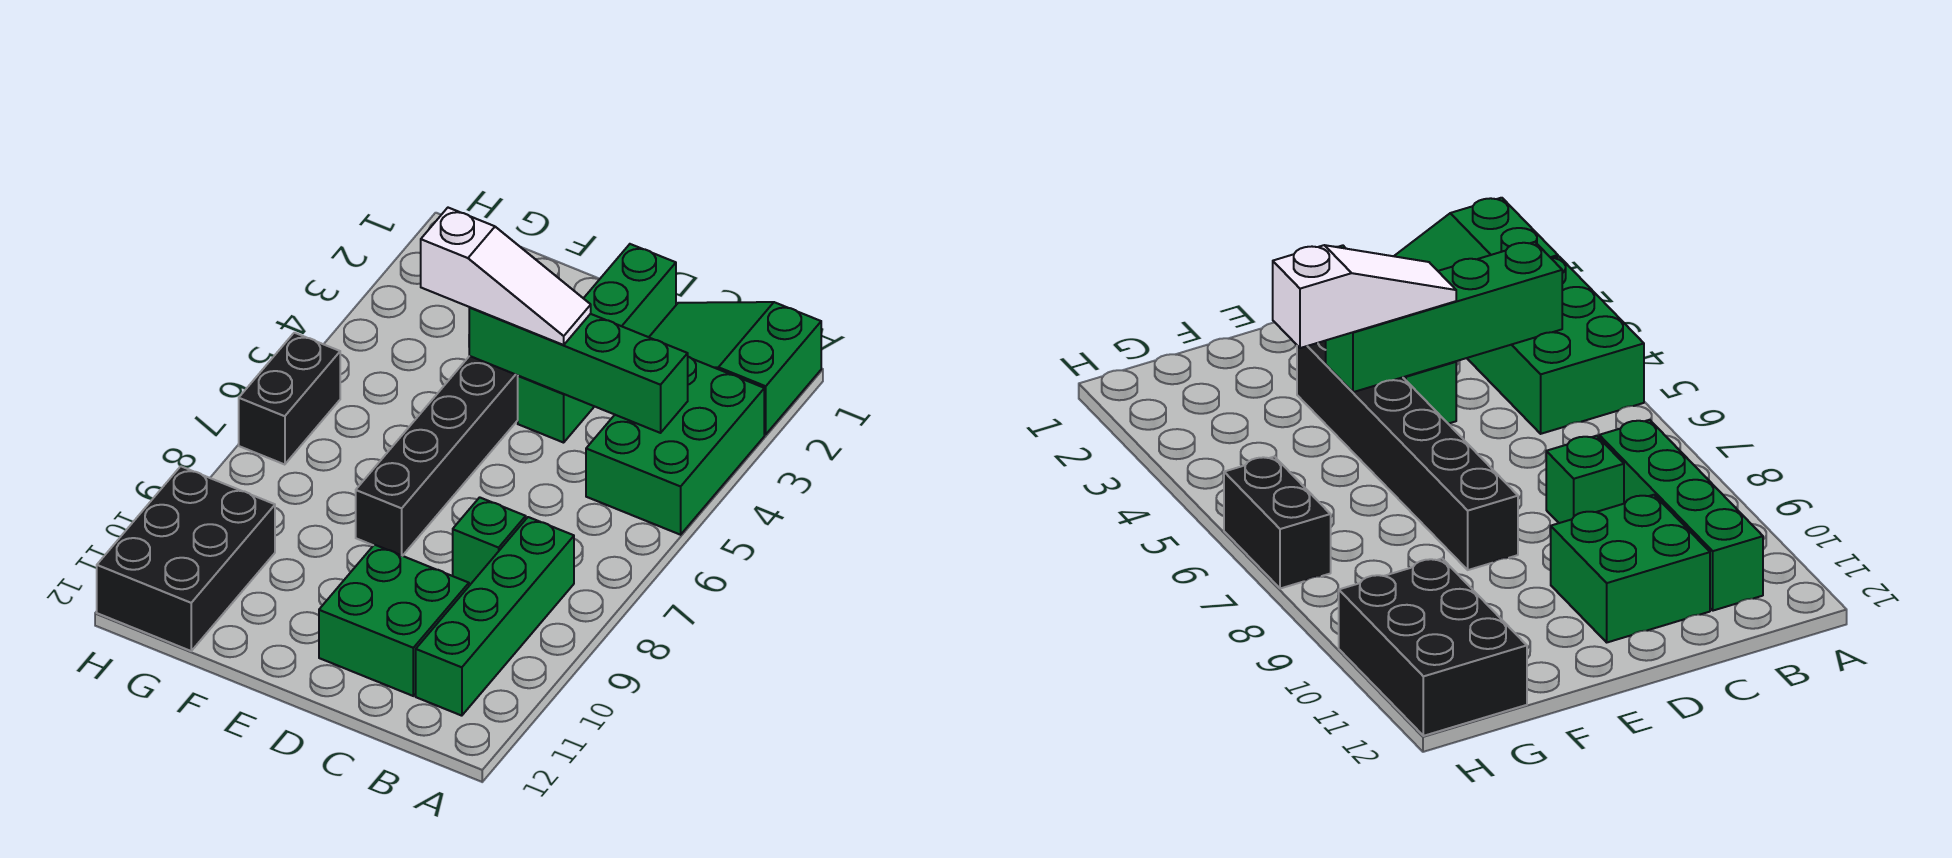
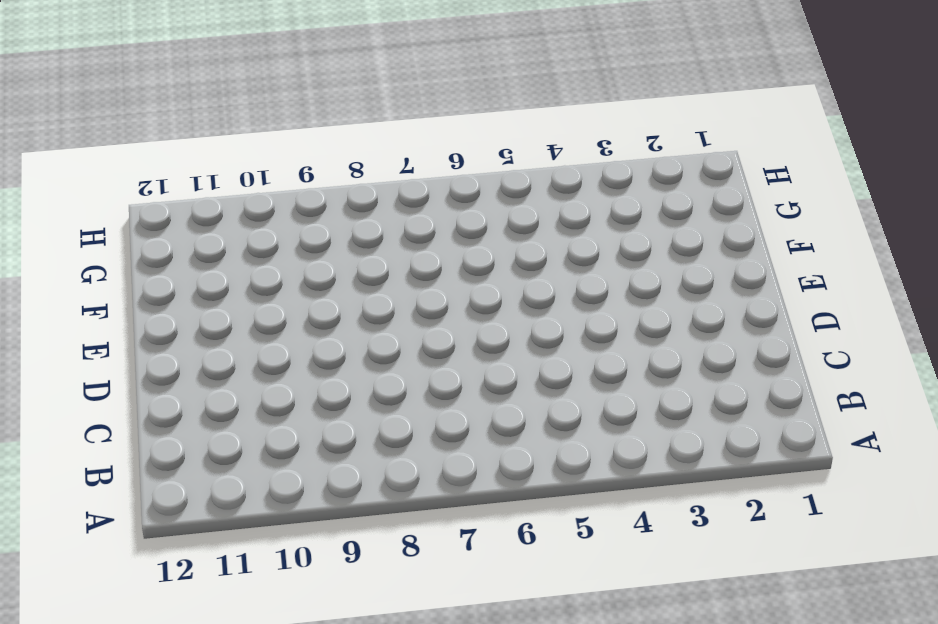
none -> green slope A1:C2 level 1 top A
none -> green brick A3:B5 level 1

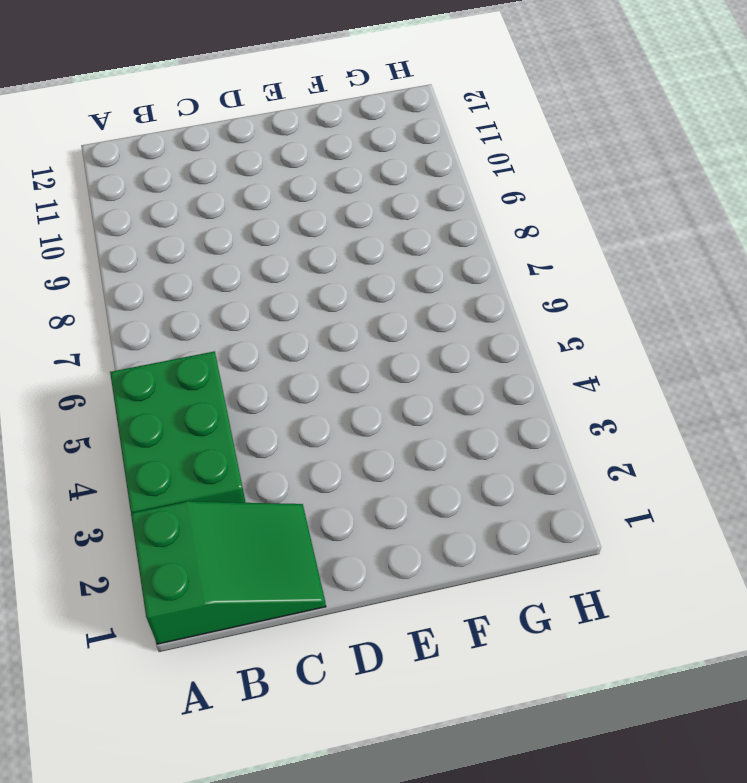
none -> green brick B8:B11 level 1
none -> green brick C8 level 1

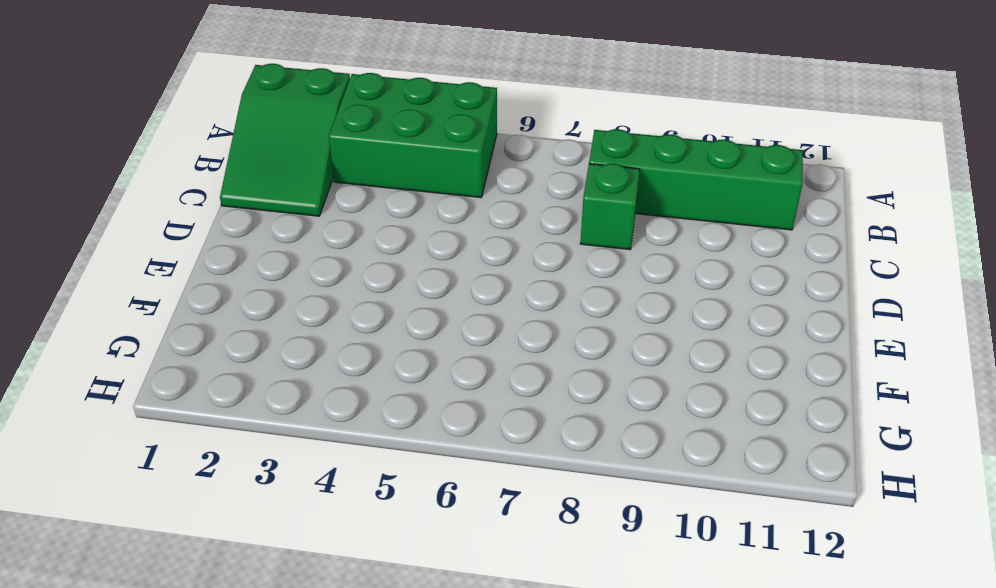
none -> green brick C10:D11 level 1
none -> green brick D1:D4 level 1

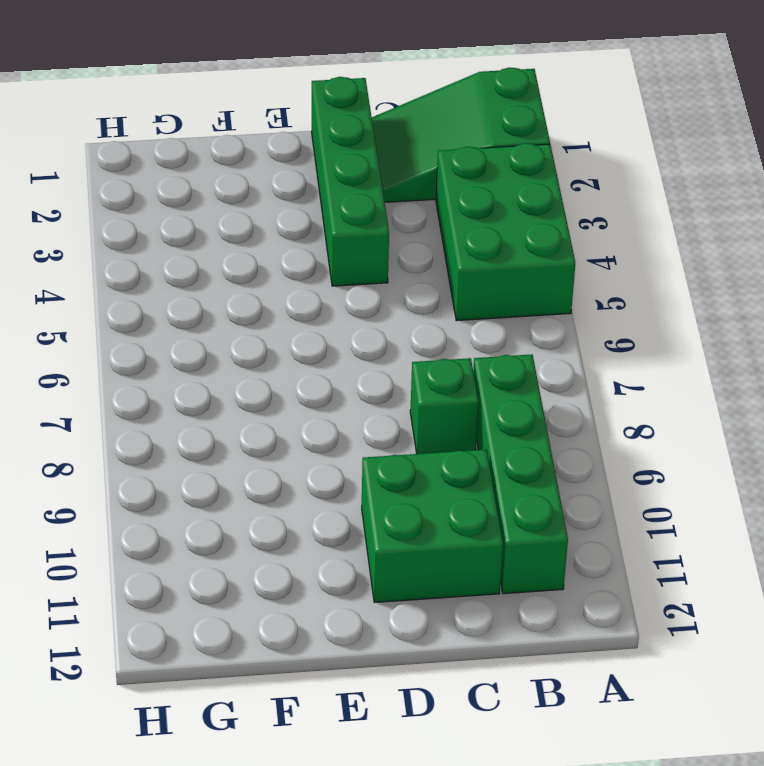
none -> black brick E3:E8 level 1
none -> black brick G10:H12 level 1

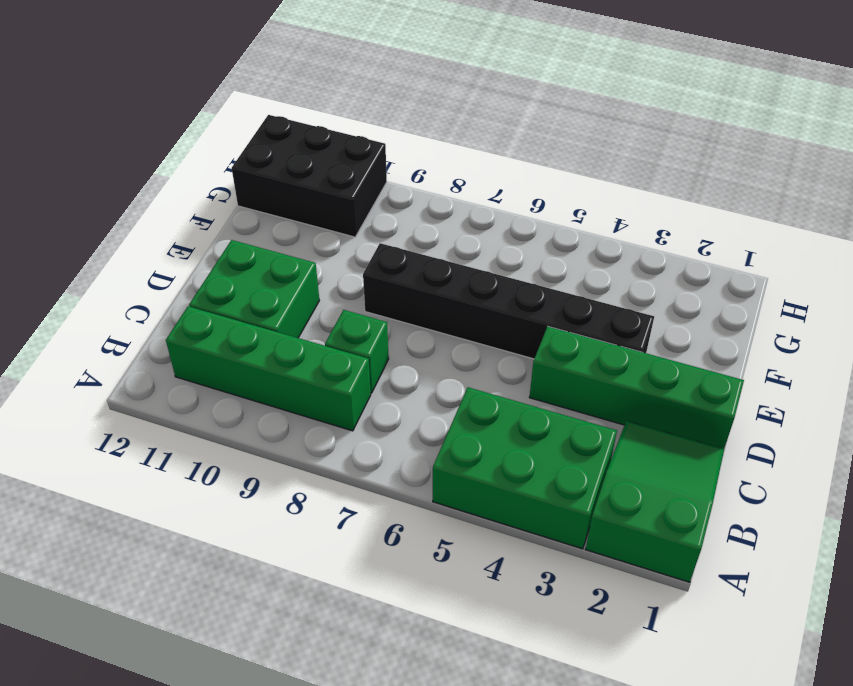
none -> black brick H6:H7 level 1
none -> green brick B4:E4 level 2

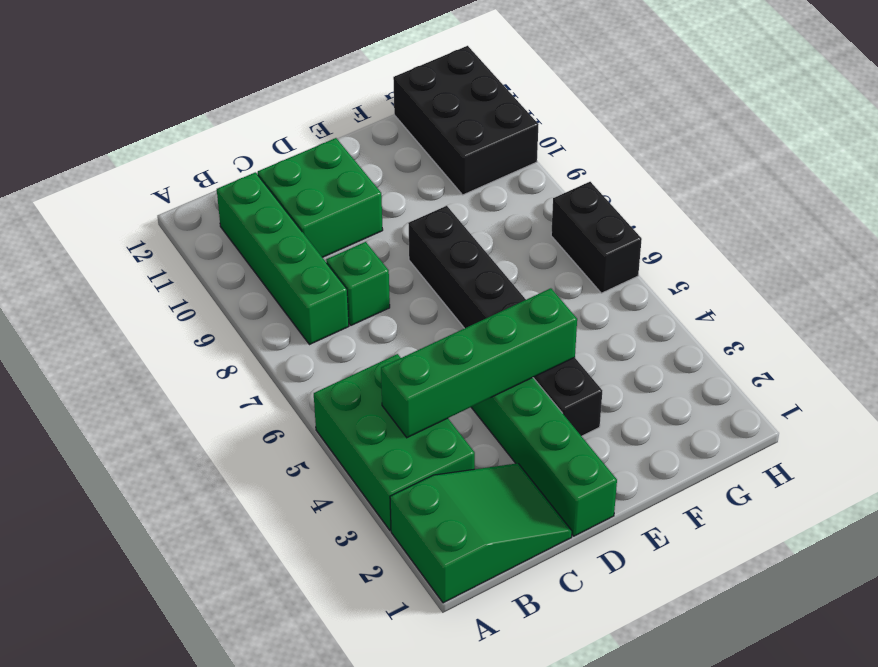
none -> white slope D4:F4 level 3 top F

